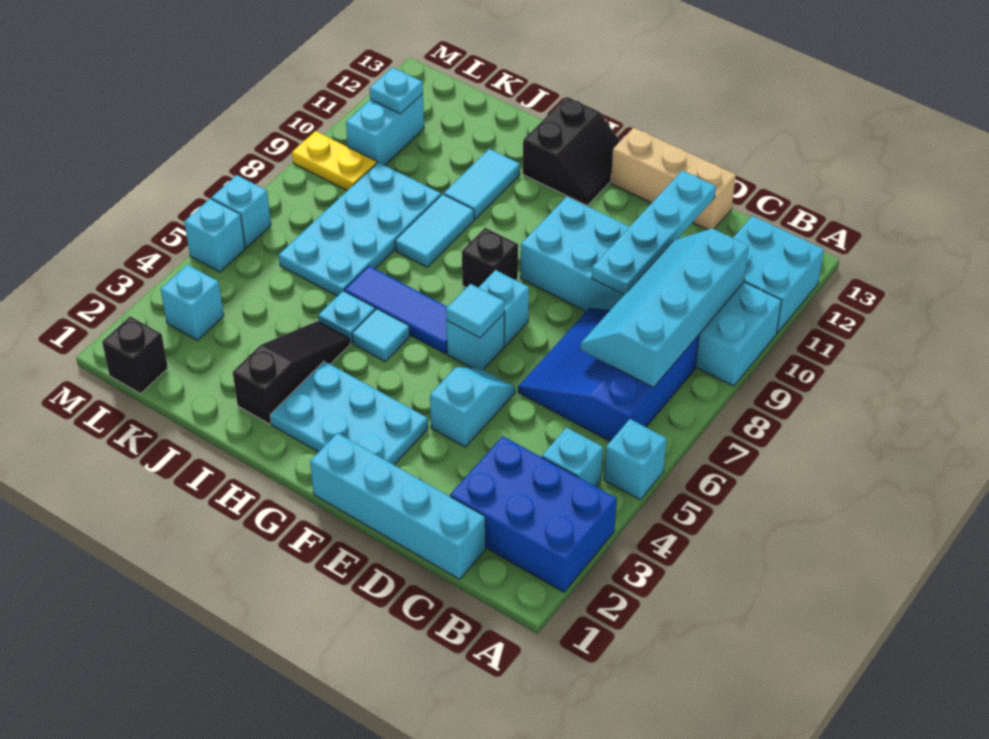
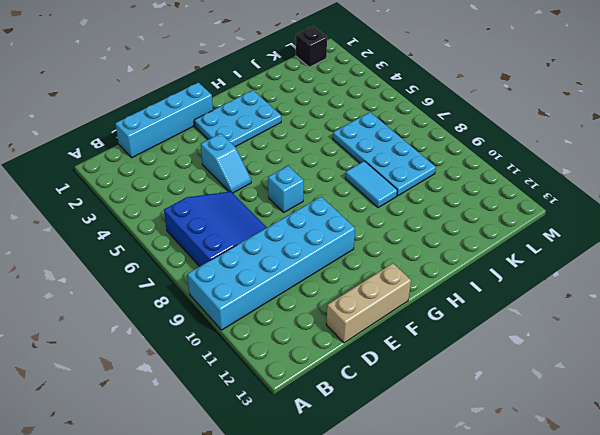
none -> blue brick A2:C3 level 1
none -> cyan brick A5 level 1
none -> cyan brick A11:B12 level 1
none -> cyan brick B4 level 1

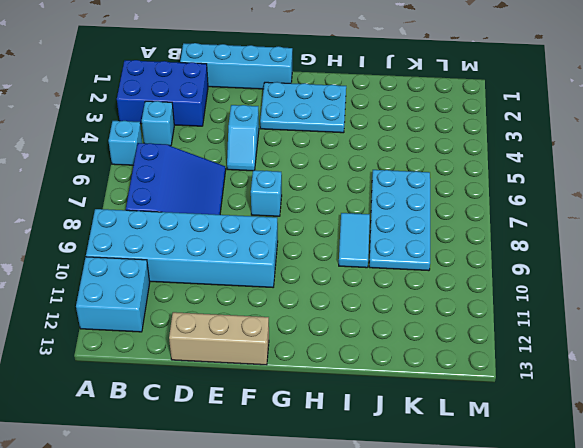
none -> cyan brick F6 level 1
none -> blue tile G6:I6 level 1
none -> black brick G8 level 1
none -> black slope G12:H13 level 1 top H

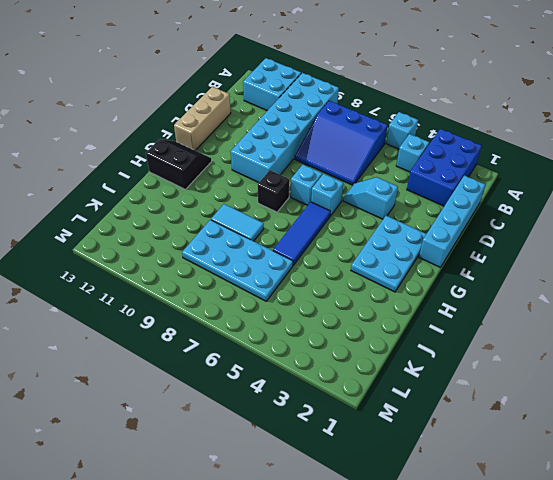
none -> cyan tile H5 level 1
none -> black slope I2:I4 level 1 top 2
none -> cyan plate I5 level 1
none -> cyan tile I10:I11 level 1

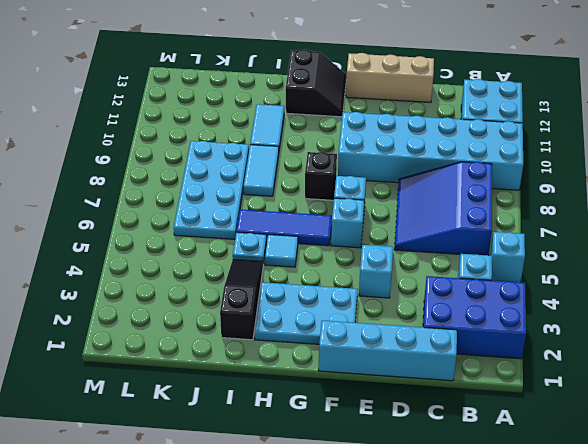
none -> black brick L1 level 1
none -> cyan brick L3 level 1
none -> yellow plate L9:M9 level 1
none -> cyan brick L10:L11 level 1

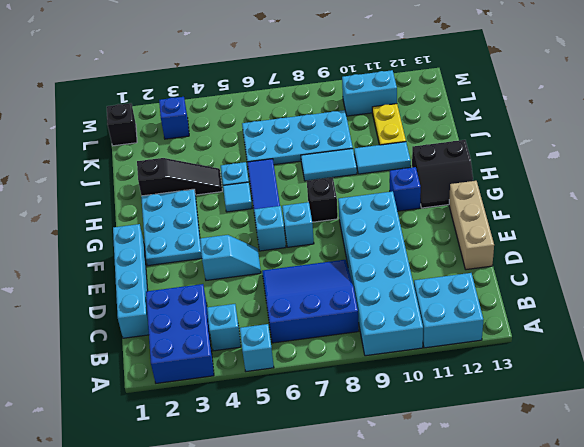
blue brick G11 level 1 -> none
yellow plate J11:K11 level 1 -> yellow plate L9:M9 level 1
blue brick L3 level 1 -> cyan brick L3 level 1
none -> cyan brick M5 level 1
none -> cyan brick M6 level 1
none -> cyan slope B7:C10 level 2 top B
none -> cyan plate D9:D12 level 2

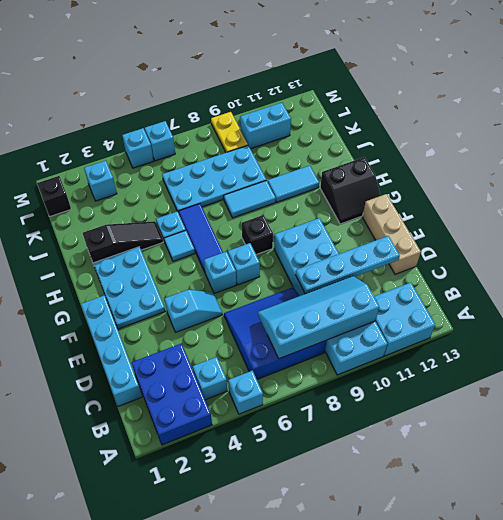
none -> cyan tile F6 level 2
none -> cyan plate L11 level 2

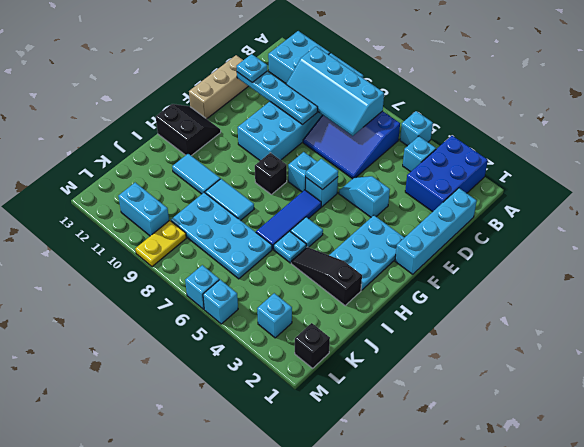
cyan plate D12 level 3 -> cyan plate L11 level 2

